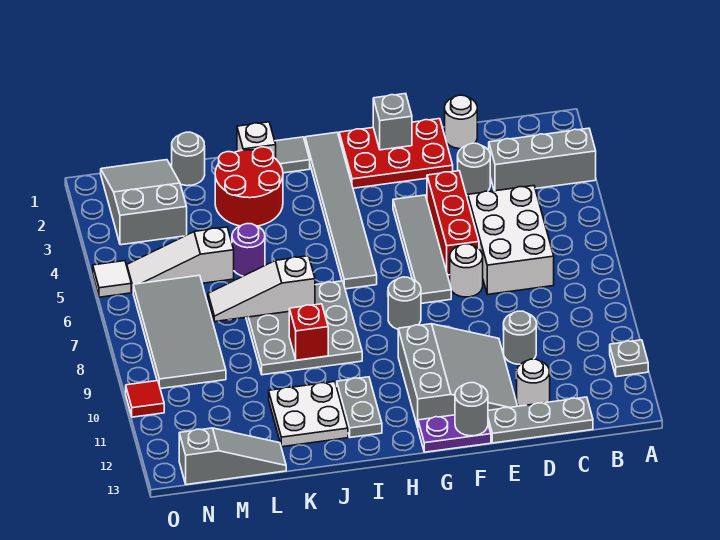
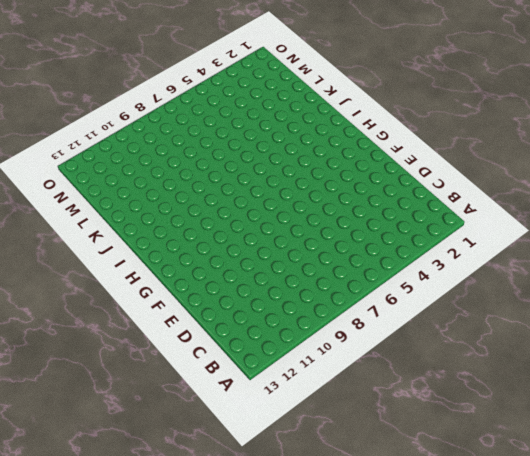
none -> grey brick A3:C3 level 1
none -> grey plate A11 level 1
none -> white brick C5:D7 level 1
none -> grey plate C13:E13 level 1

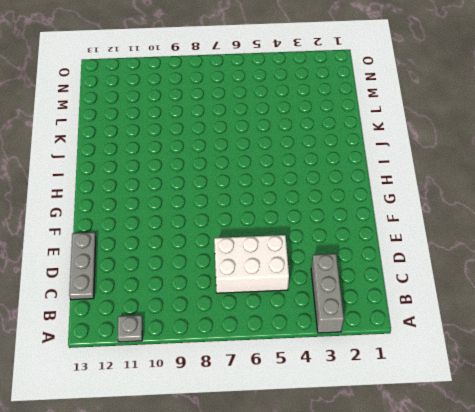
none -> white round brick D1 level 1
none -> grey round brick D3 level 1
none -> grey round brick D10 level 1
none -> white round brick D12 level 1

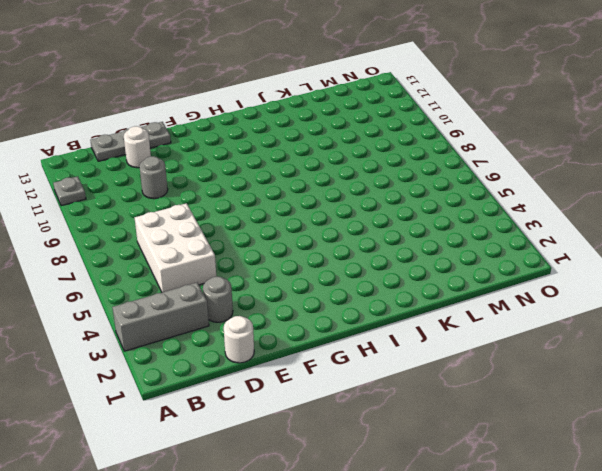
none -> red plate E1:G2 level 1
none -> red brick E4:E6 level 1
none -> white round brick E7 level 1
none -> grey slope E10:G12 level 1 top G

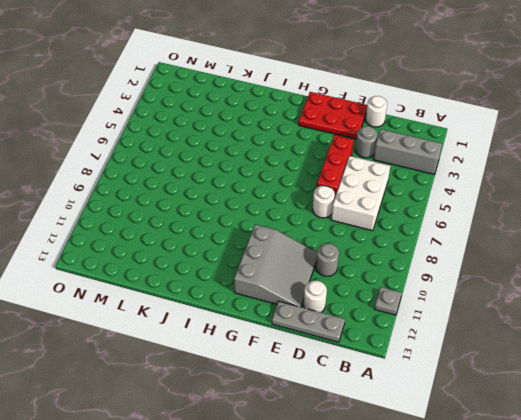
none -> grey tile F4:F7 level 1
none -> purple plate F13:G13 level 1
none -> grey round brick G8 level 1
none -> grey tile H1:H6 level 1

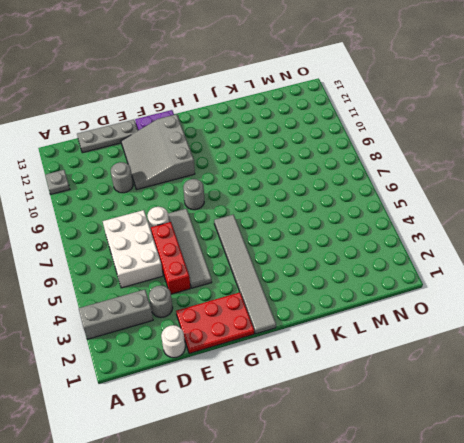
none -> white round brick D12 level 1
none -> grey tile I1 level 1
none -> grey plate I7:K9 level 1
none -> grey plate I11:I12 level 1

